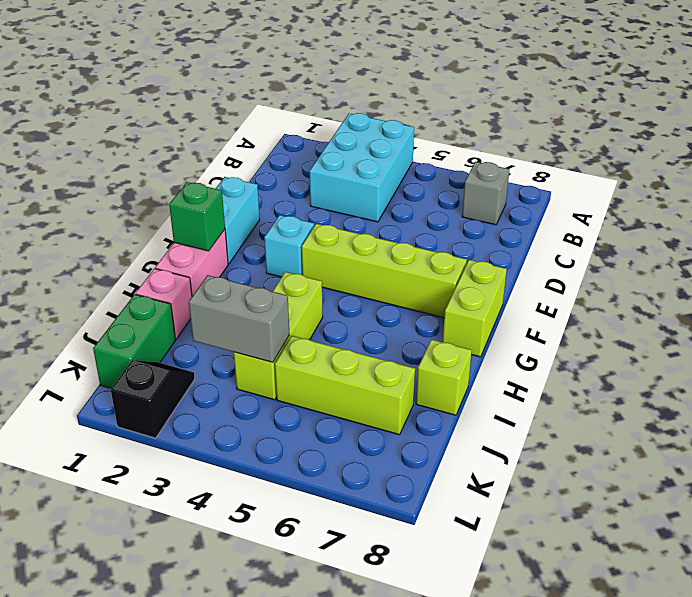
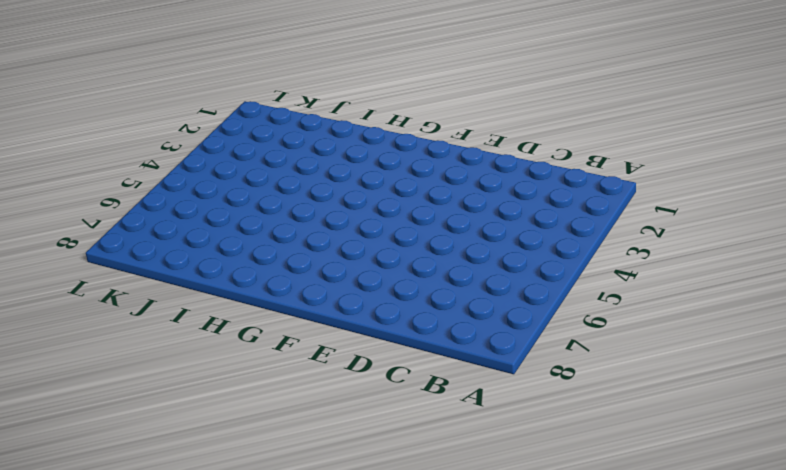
none -> cyan brick A3:C4 level 1
none -> grey brick B7 level 1
none -> cyan brick E1:F1 level 1

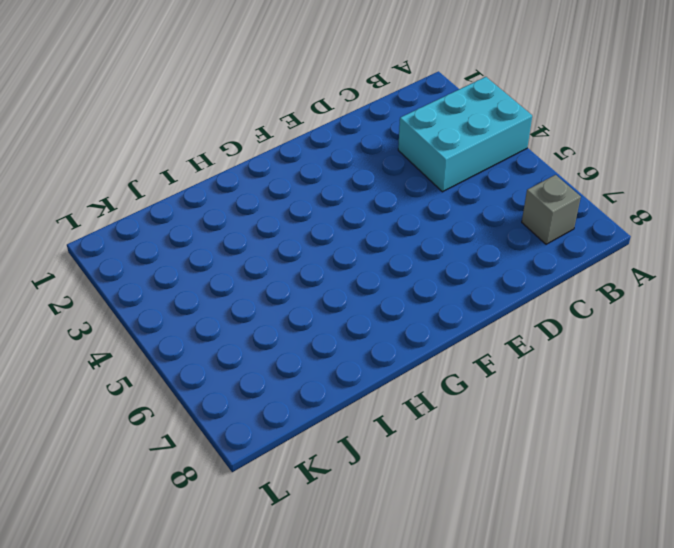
none -> cyan brick E1:F1 level 1
none -> cyan brick F3 level 1
none -> lime brick F4:F7 level 1

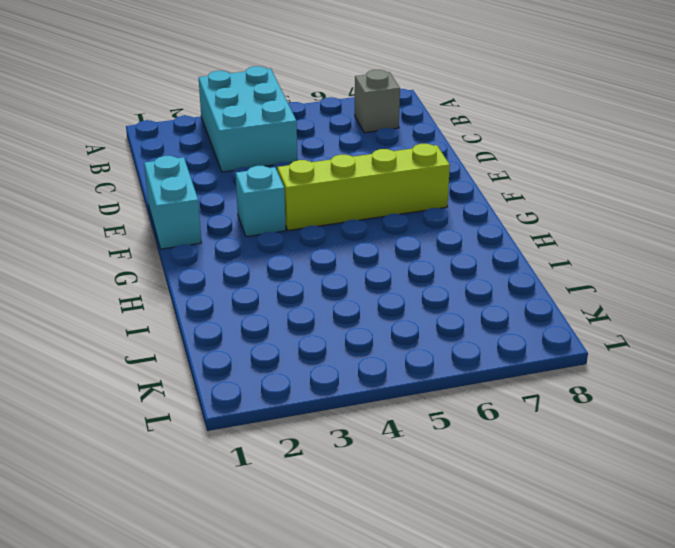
none -> lime brick F8:G8 level 1
none -> pink brick G1:H1 level 1
none -> lime brick H4:J4 level 1

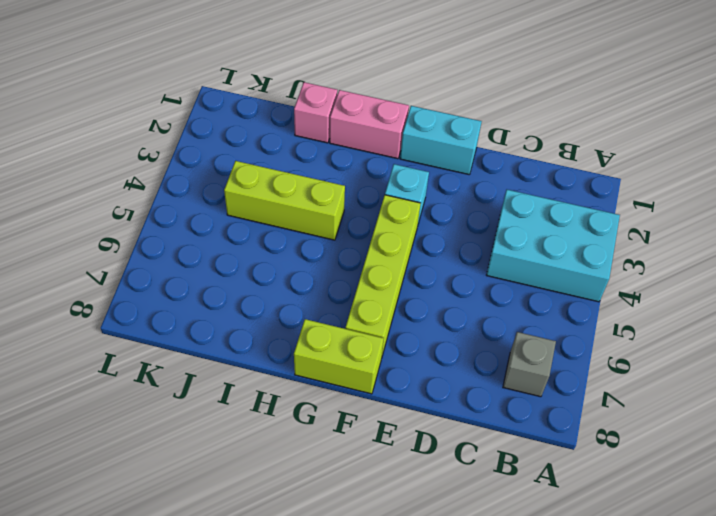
none -> lime brick I8 level 1
none -> green brick J1:K1 level 1
none -> lime brick J5:J7 level 1

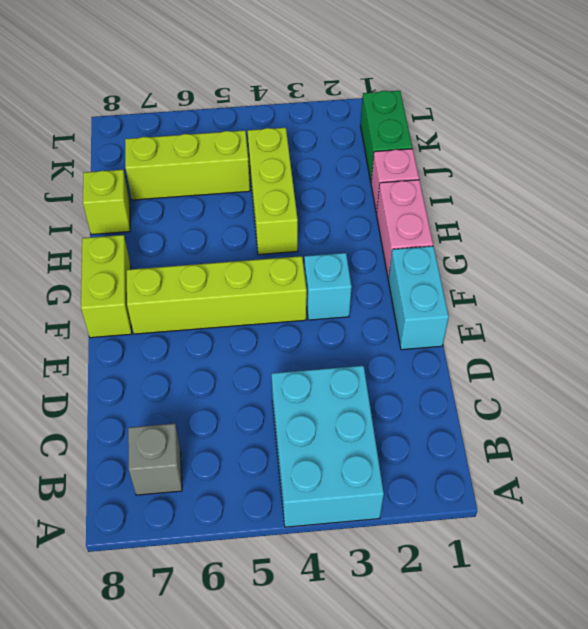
none -> black slope K2:L2 level 1 top L
none -> green brick G1 level 2
none -> grey brick J3:J4 level 2

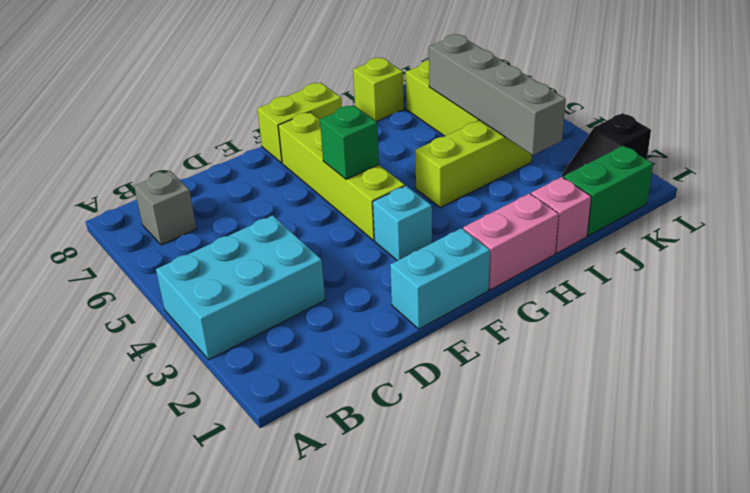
green brick F5 level 2 -> green brick G1 level 2
grey brick J3:J6 level 2 -> grey brick J3:J4 level 2

